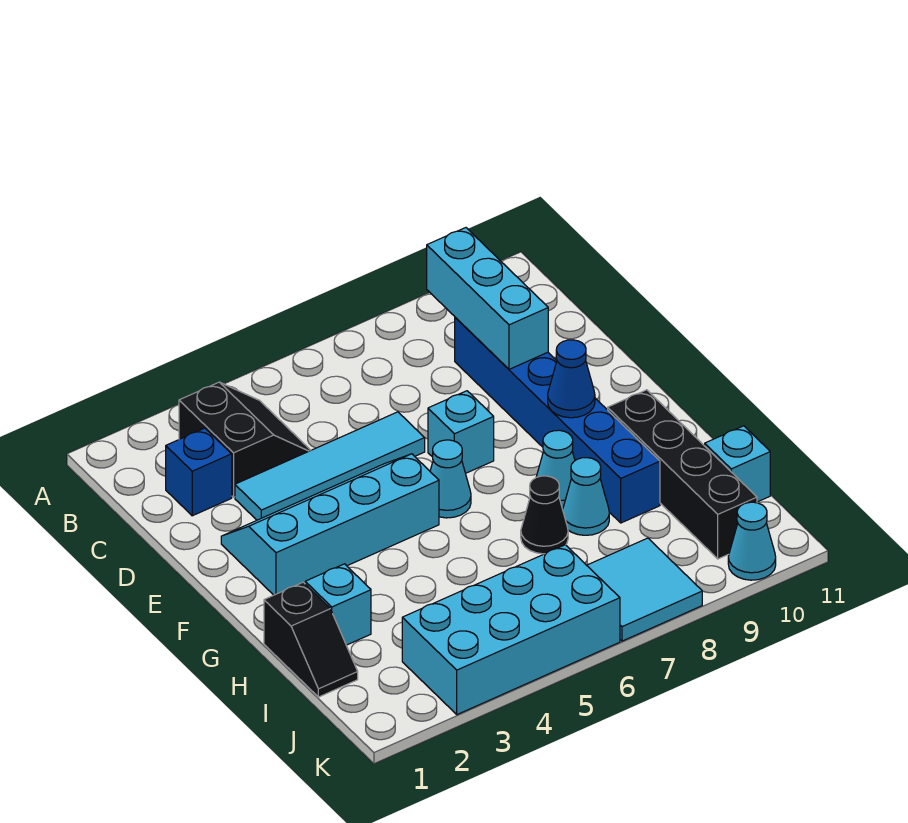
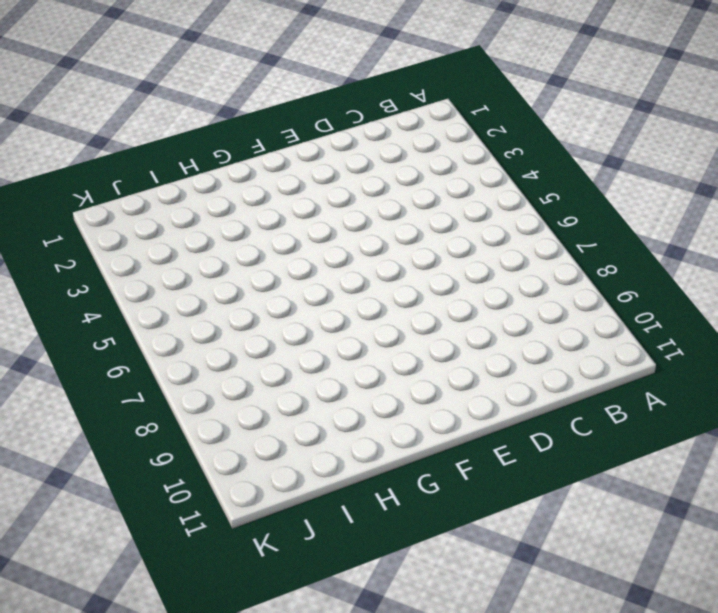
none -> black slope B3:C4 level 1 top 3
none -> blue brick C2 level 1
none -> blue brick C9:H9 level 1

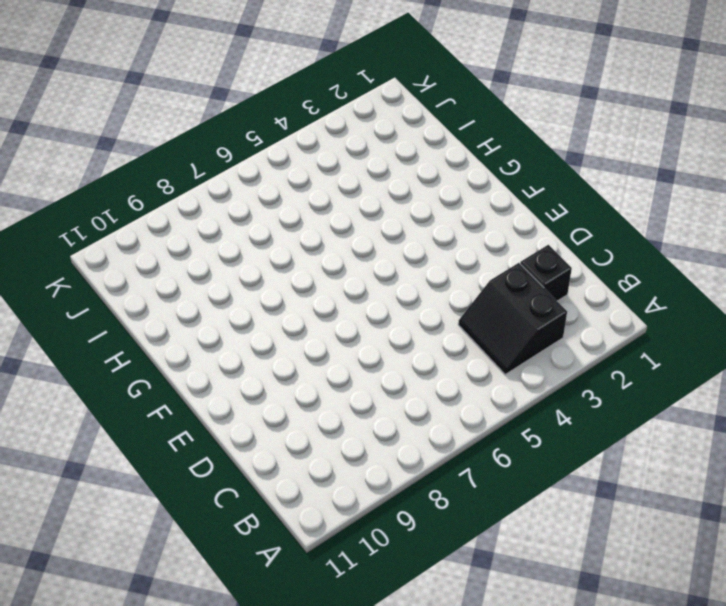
black brick C2 level 1 -> blue brick C2 level 1
none -> blue brick C9:H9 level 1
none -> cyan tile D3:D6 level 1
none -> cyan slope E2:F5 level 1 top F

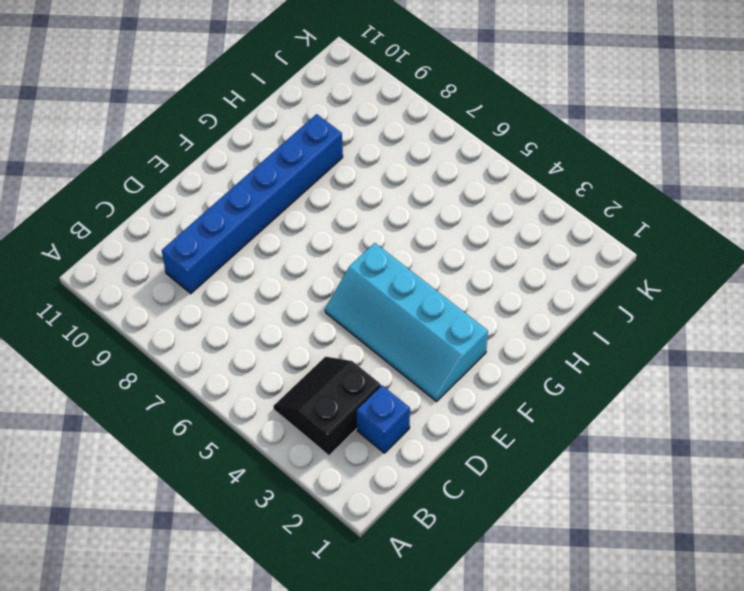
none -> cyan tile D3:D6 level 1
none -> cyan brick E7 level 1
none -> cyan cone F6 level 1

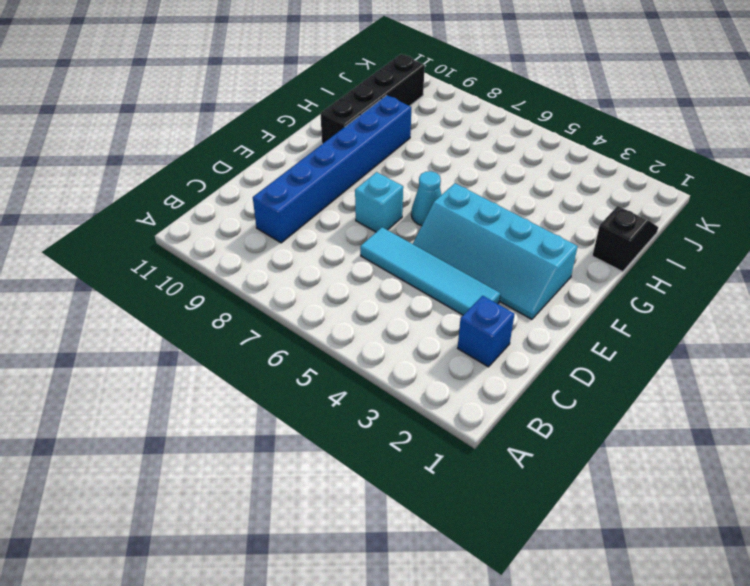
none -> black slope B3:C4 level 1 top 3
none -> cyan cone G8 level 1
none -> cyan brick H2 level 1

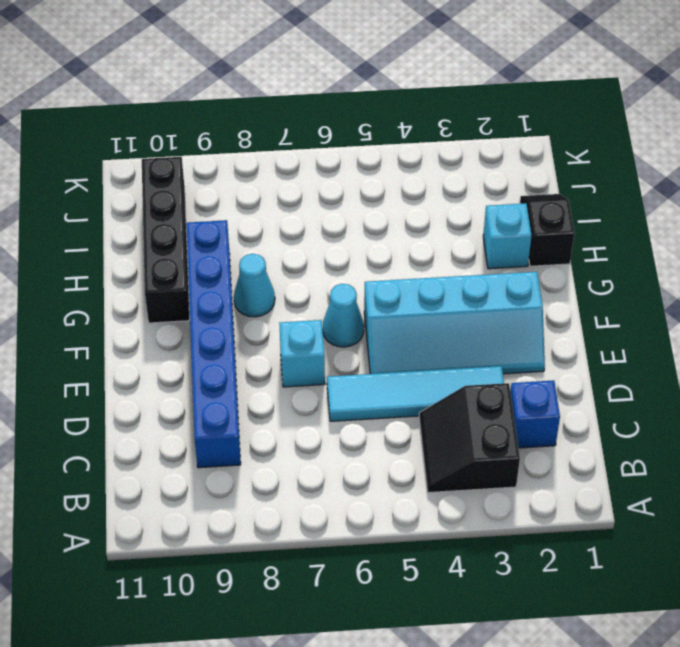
none -> black cone H7 level 1
none -> cyan cone H8 level 1
none -> cyan brick I11 level 1

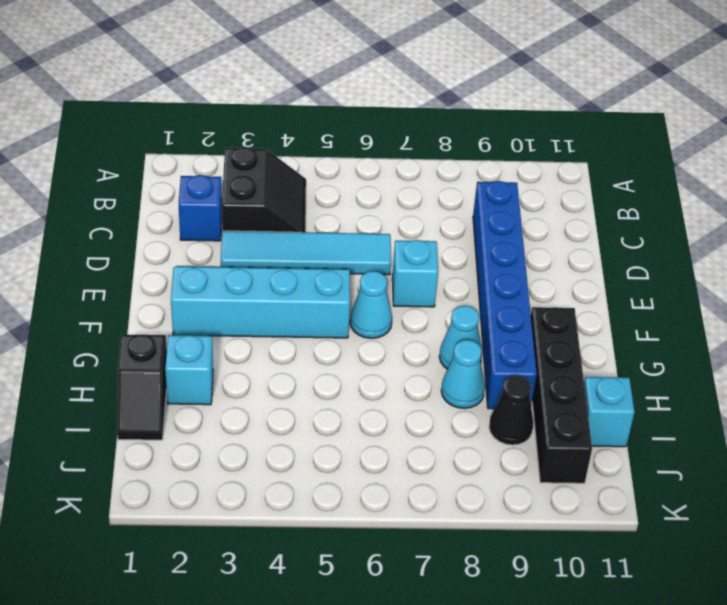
black cone I9 level 1 -> black cone H7 level 1
none -> cyan brick J3:K6 level 1
none -> cyan tile J7:K8 level 1
none -> cyan cone K10 level 1

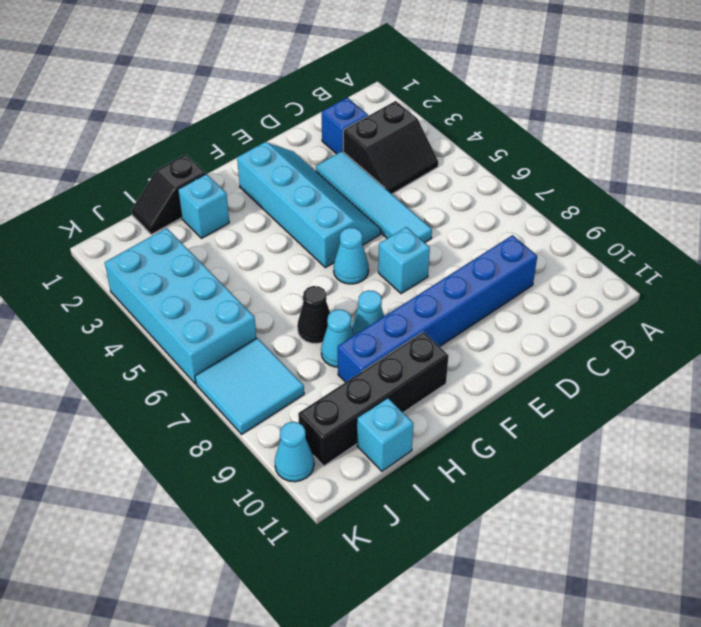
none -> cyan brick B9:D9 level 2
none -> blue cone F9 level 2

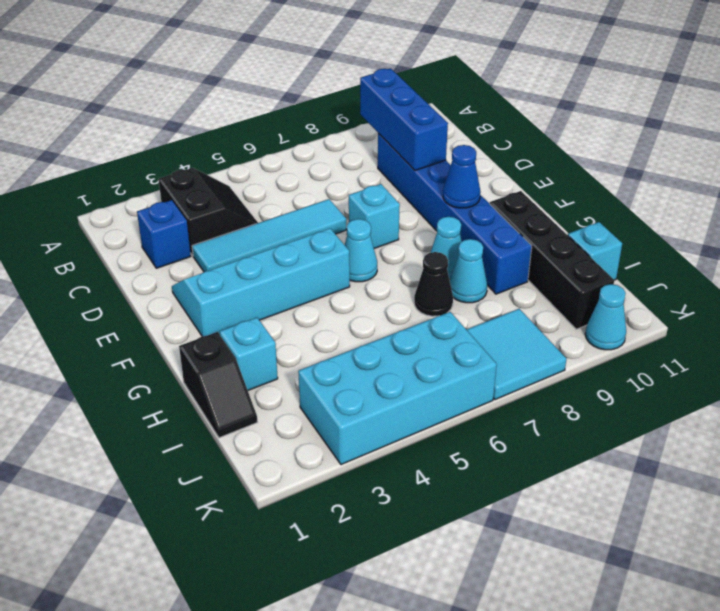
blue brick B9:D9 level 2 -> cyan brick B9:D9 level 2

